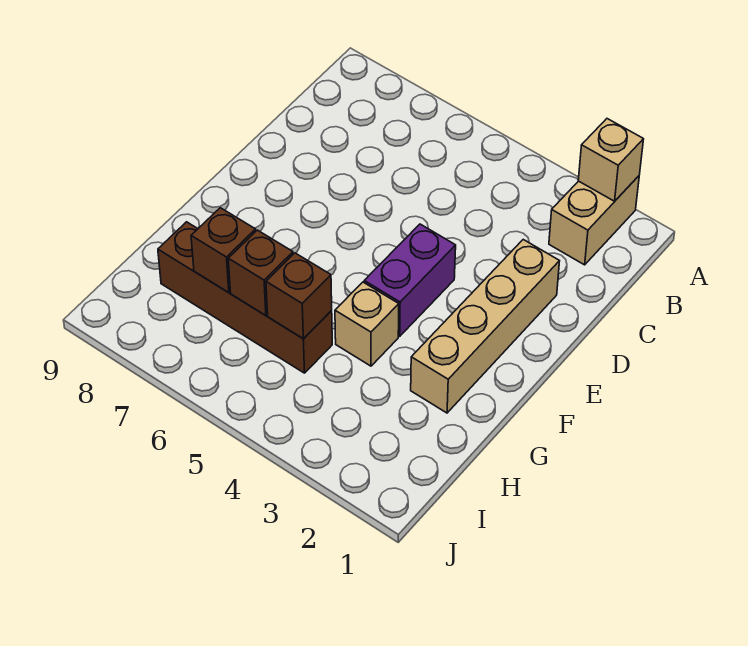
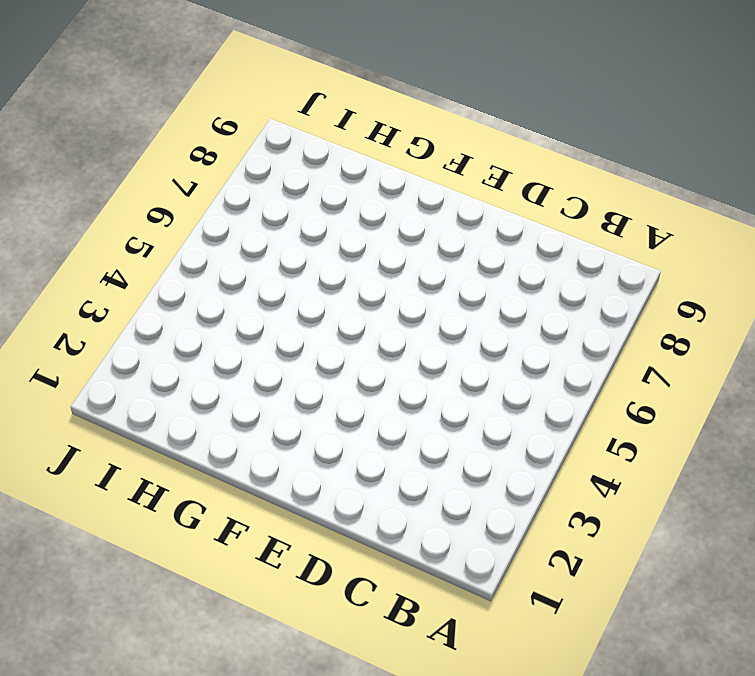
none -> tan brick A2:B2 level 1
none -> tan brick D2:G2 level 1

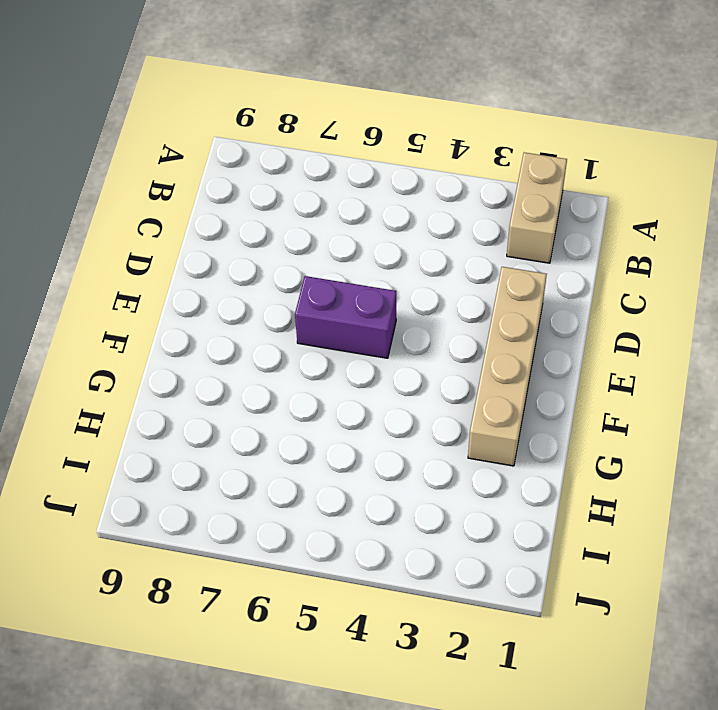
purple brick E5:E6 level 1 -> purple brick E4:F4 level 1
none -> tan brick G4 level 1
none -> brown brick H5:H8 level 1

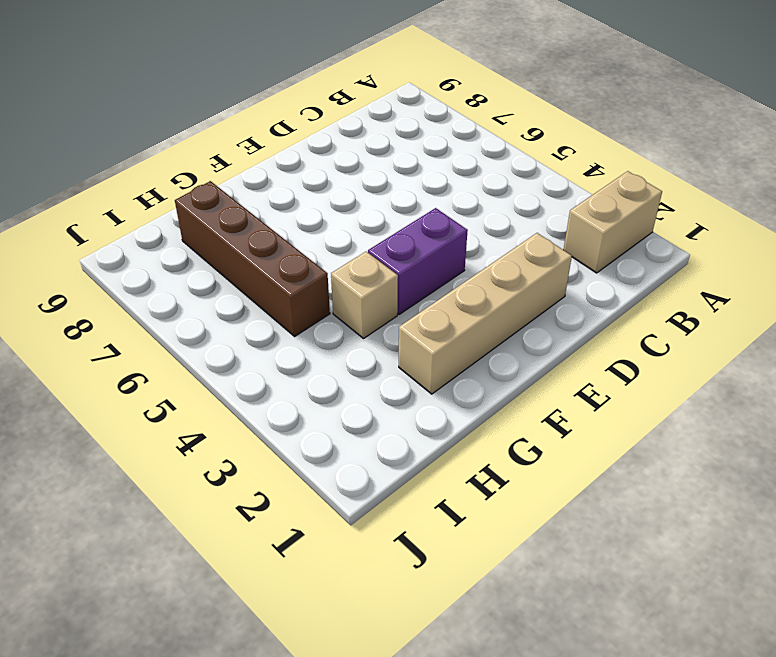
none -> tan brick A2 level 2
none -> brown brick H5 level 2

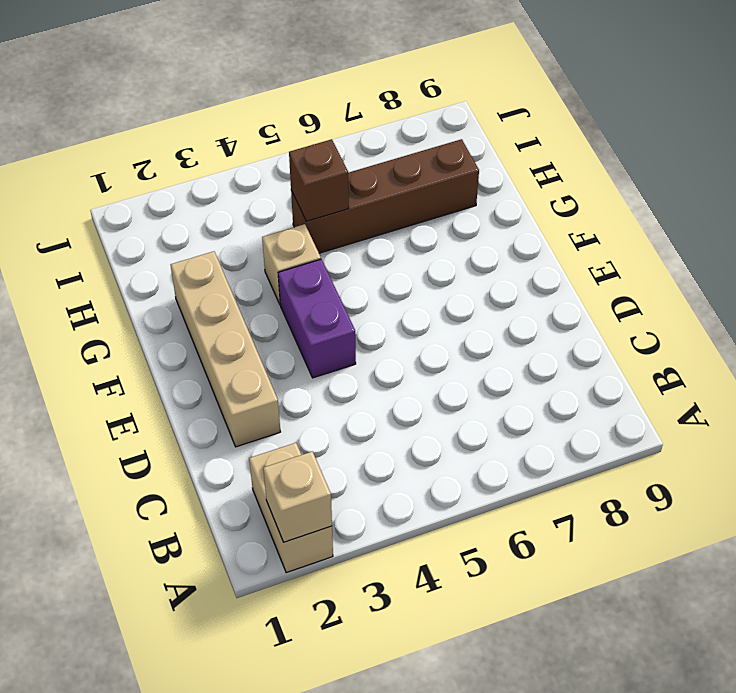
none -> brown brick H6 level 2
none -> brown brick H7 level 2

